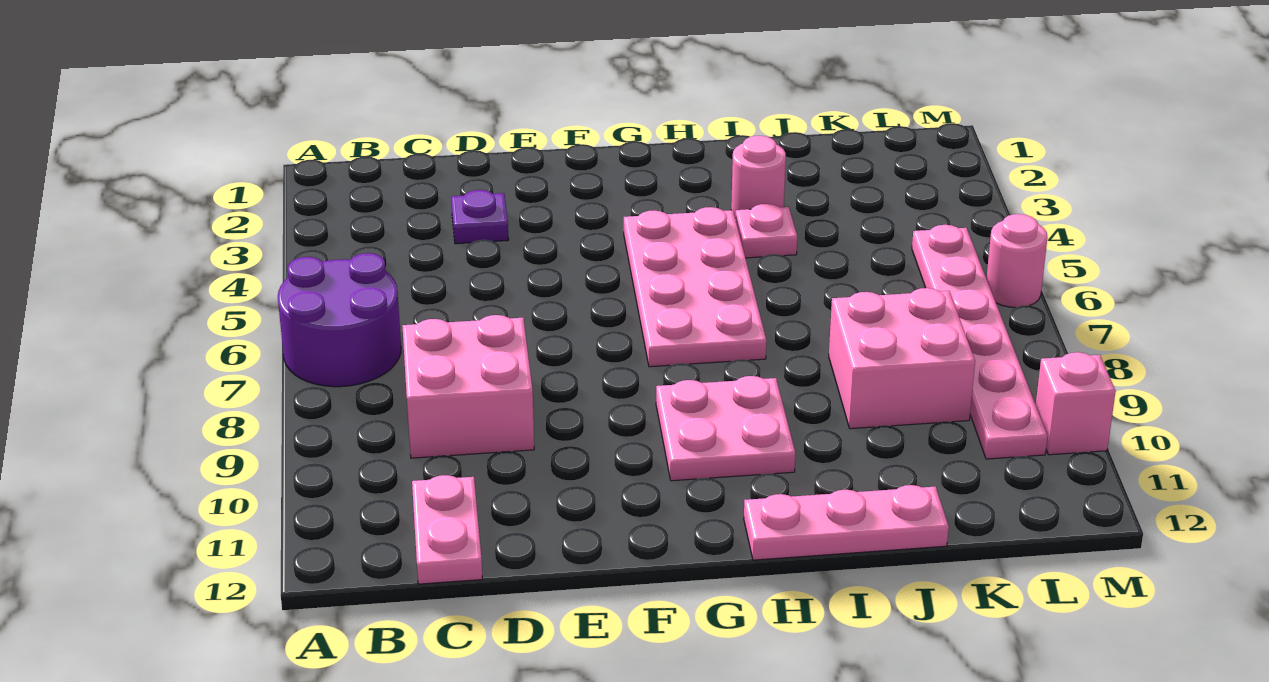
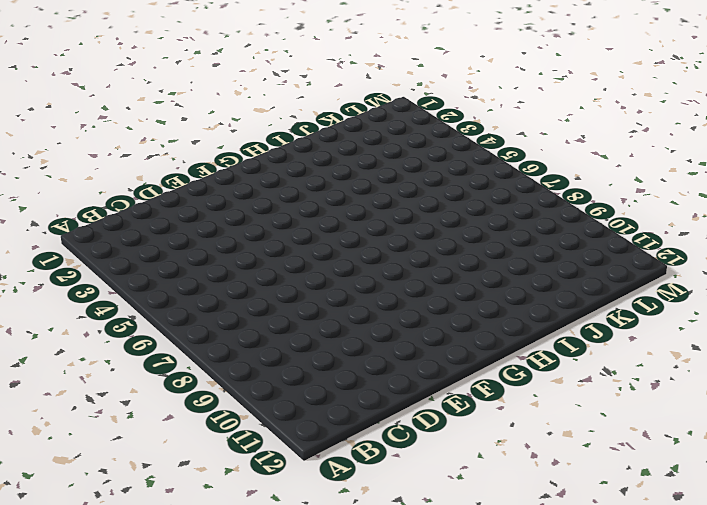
none -> purple round brick A6:B7 level 1
none -> pink brick C8:D9 level 1
none -> pink plate C11:C12 level 1

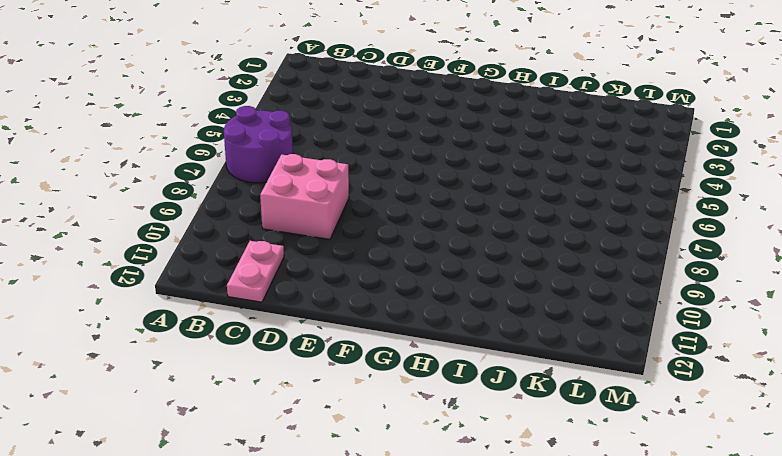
none -> purple plate D3 level 1
none -> pink plate G4:H7 level 1
none -> pink plate G9:H10 level 1

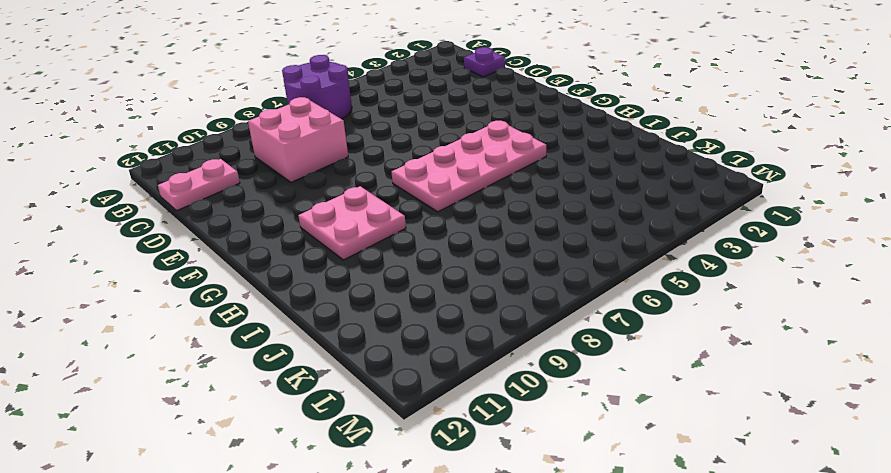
purple plate C1 level 1 -> purple plate D3 level 1
none -> pink plate H12:J12 level 1
none -> pink round brick I3 level 1
none -> pink plate I4 level 1

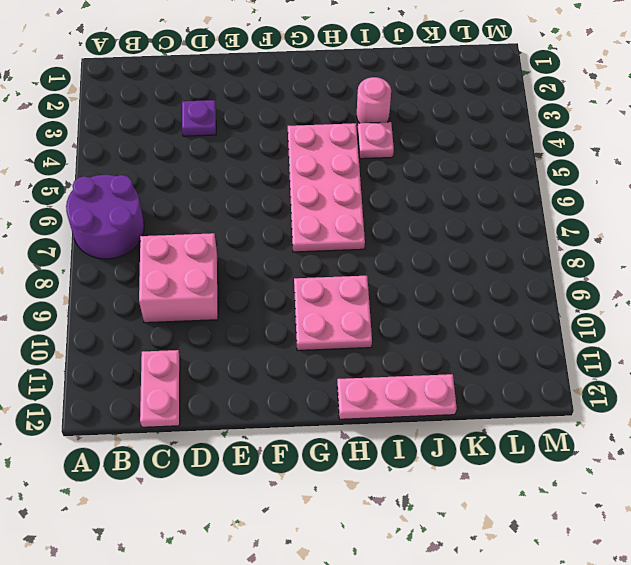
none -> pink brick J8:K9 level 1
none -> pink plate L5:L10 level 1
none -> pink round brick M6 level 1

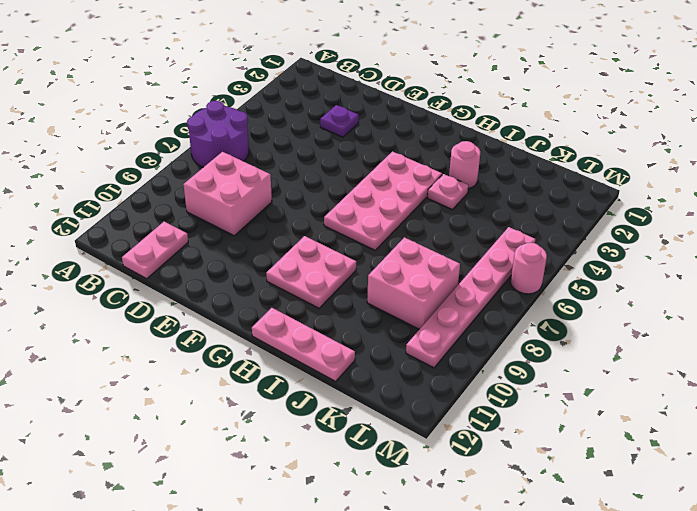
none -> pink brick M10 level 1

